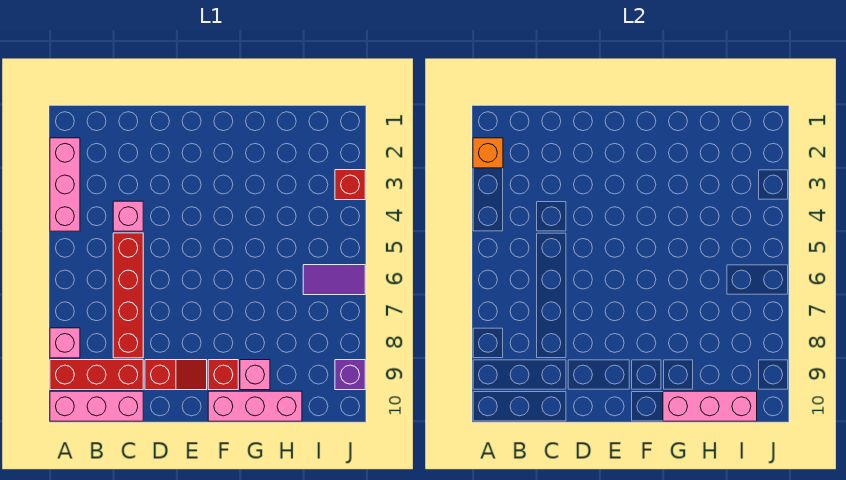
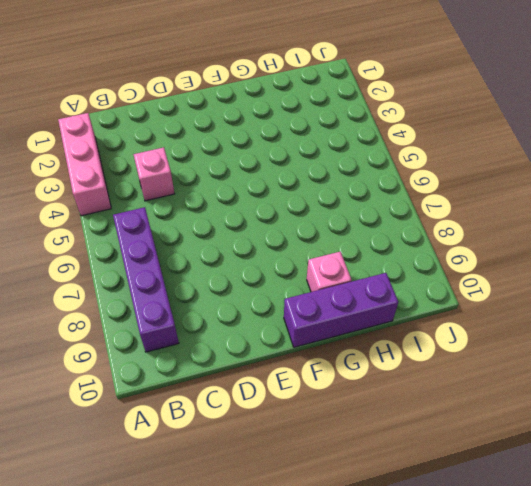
purple brick B6:B9 level 1 -> red brick A9:C9 level 1
purple brick F10:H10 level 1 -> pink brick F10:H10 level 1
none -> pink brick A8 level 1
none -> pink brick A10:C10 level 1
none -> red brick C5:C8 level 1

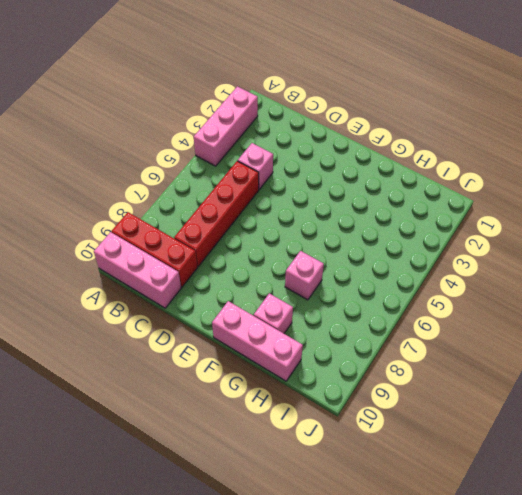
pink brick G7 level 1 -> pink brick A8 level 1
none -> red slope D9:E9 level 1 top D
none -> red brick F9 level 1
none -> purple tile I6:J6 level 1

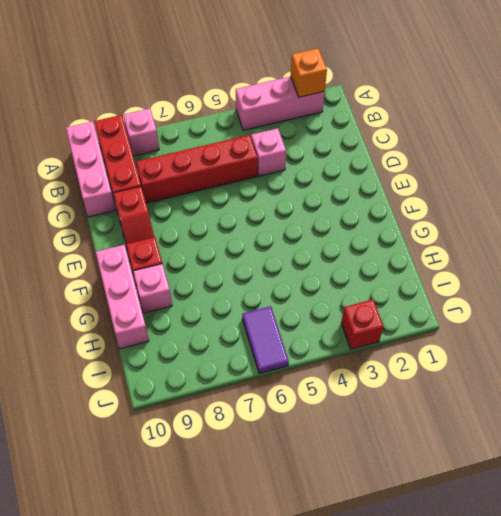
none -> purple brick J9 level 1
none -> pink brick G10:I10 level 2

